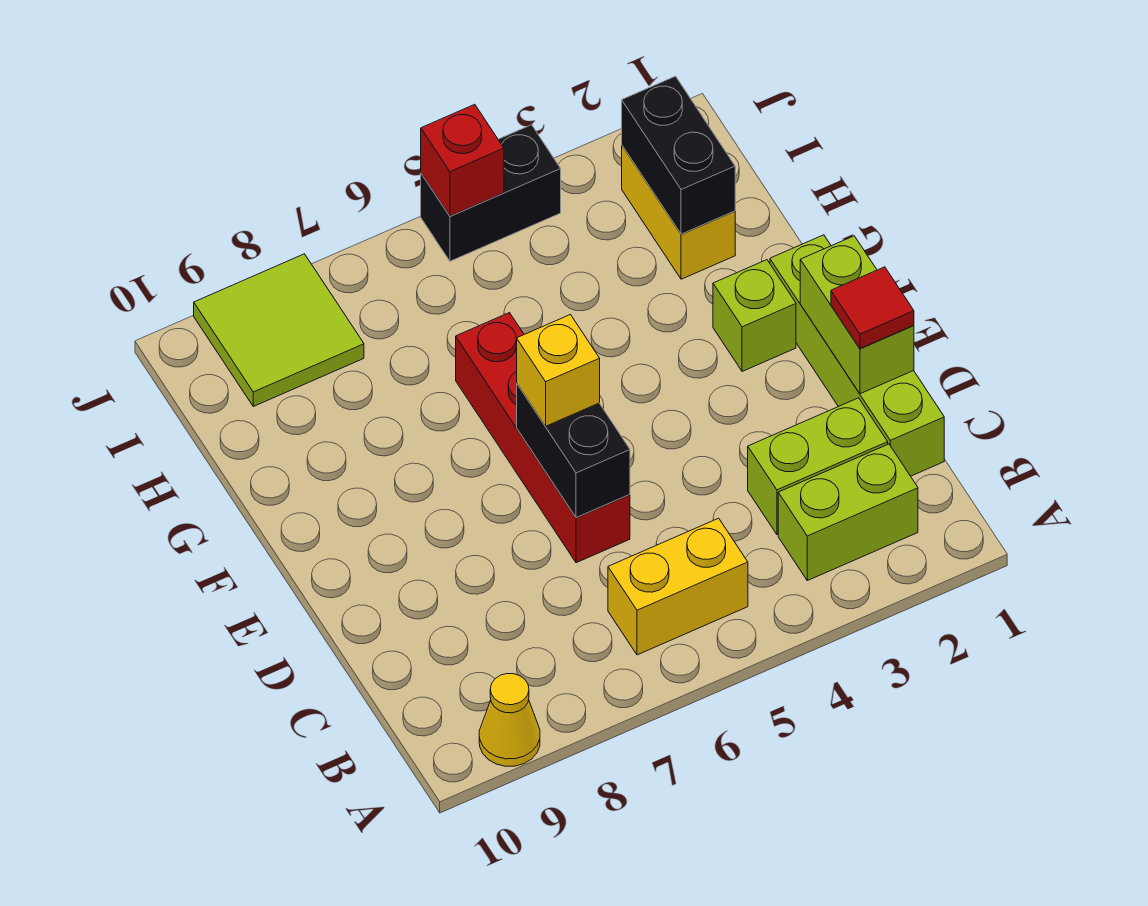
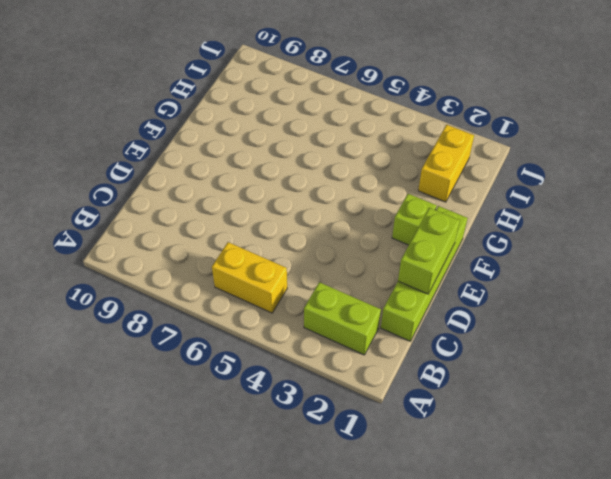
none -> yellow cone A9 level 1
none -> lime brick C2:C3 level 1
none -> red brick D6:G6 level 1

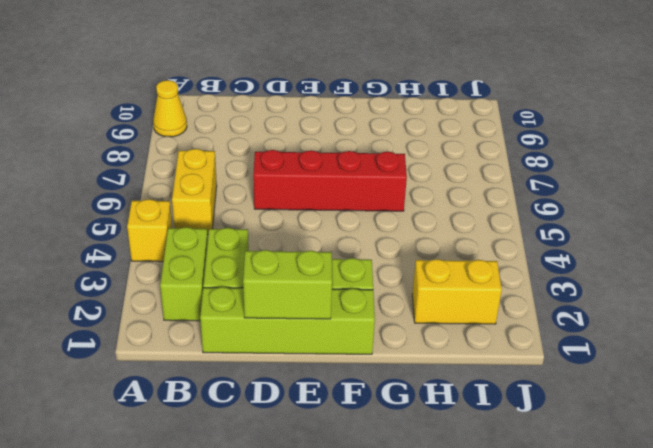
yellow brick A4 level 1 -> yellow brick E6 level 3
none -> lime tile I8:J9 level 1
none -> black brick J4:J5 level 1
none -> black brick D6:E6 level 2

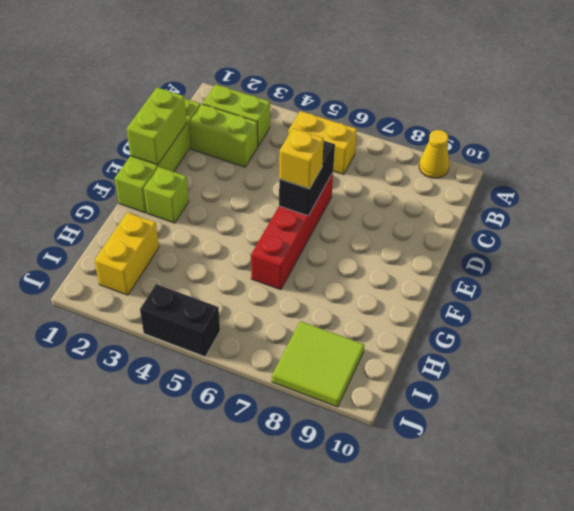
none -> black brick H2:I2 level 2
none -> red brick J5 level 2
none -> red tile D1 level 3

